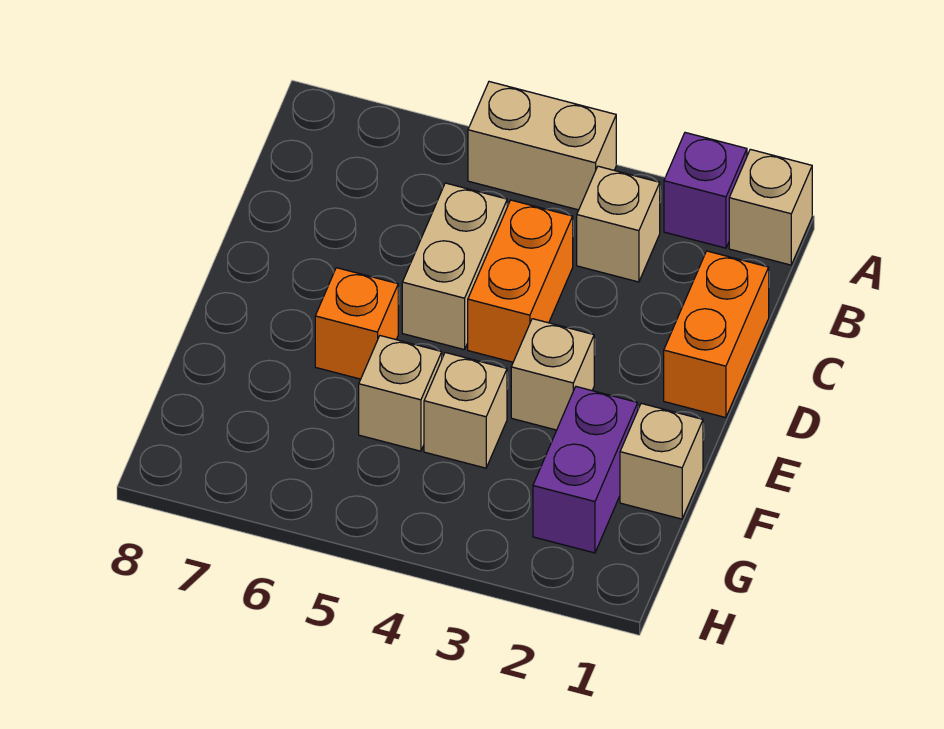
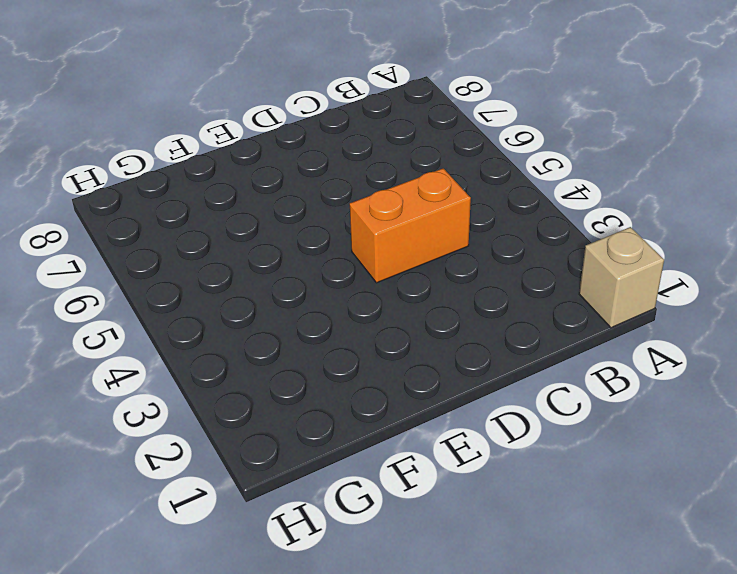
none -> purple brick A2 level 1
none -> tan brick A4:A5 level 1
none -> tan brick B3 level 1

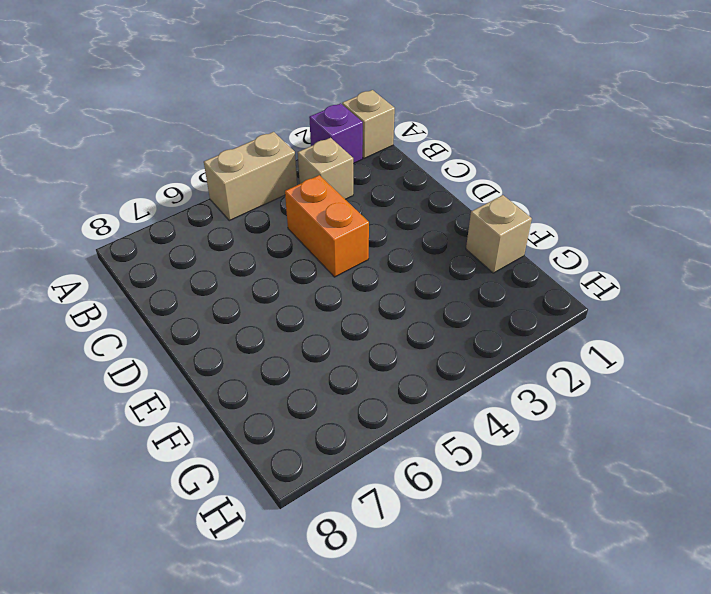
none -> orange brick C1:D1 level 1
none -> tan brick C5:D5 level 1
none -> tan brick E3 level 1

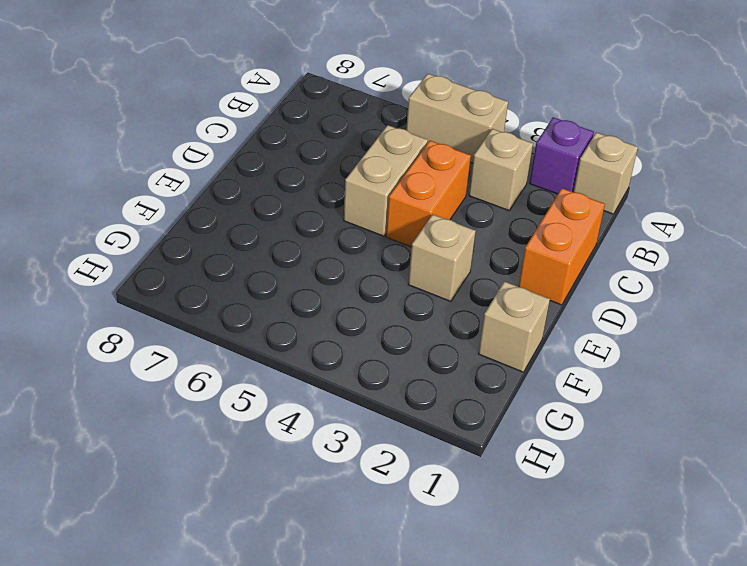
none -> orange brick E6 level 1
none -> purple brick F2:G2 level 1
none -> tan brick F4 level 1

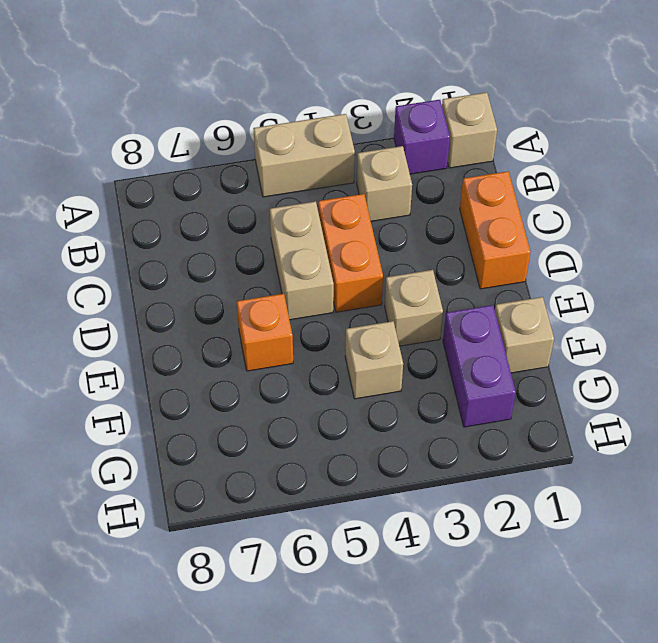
none -> tan brick F5 level 1

